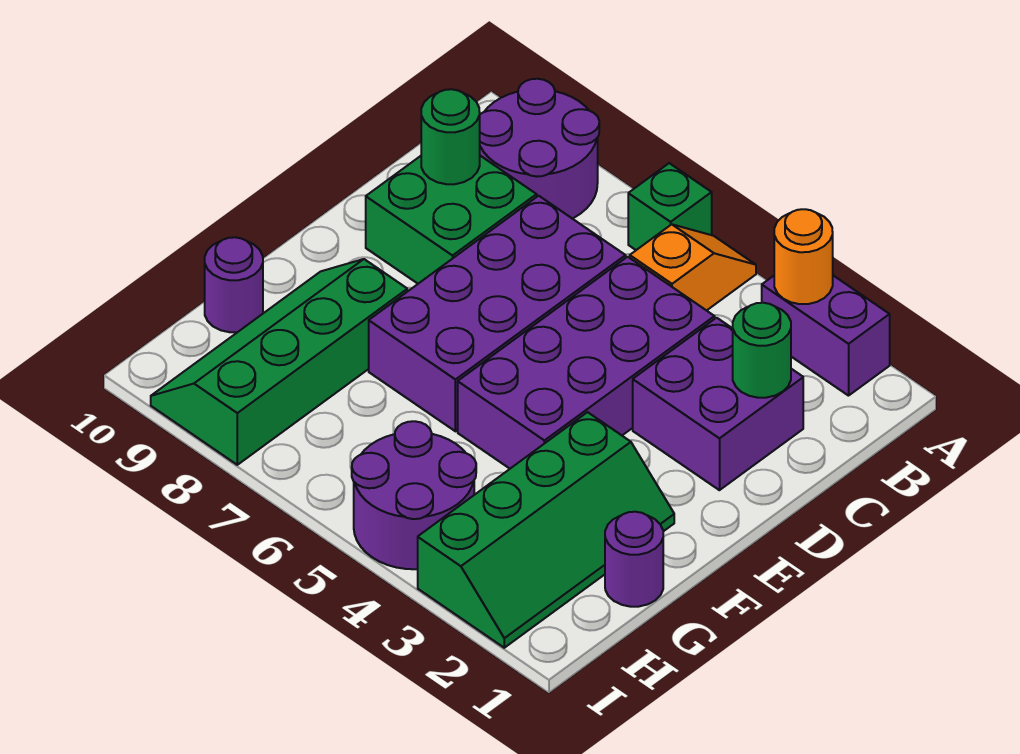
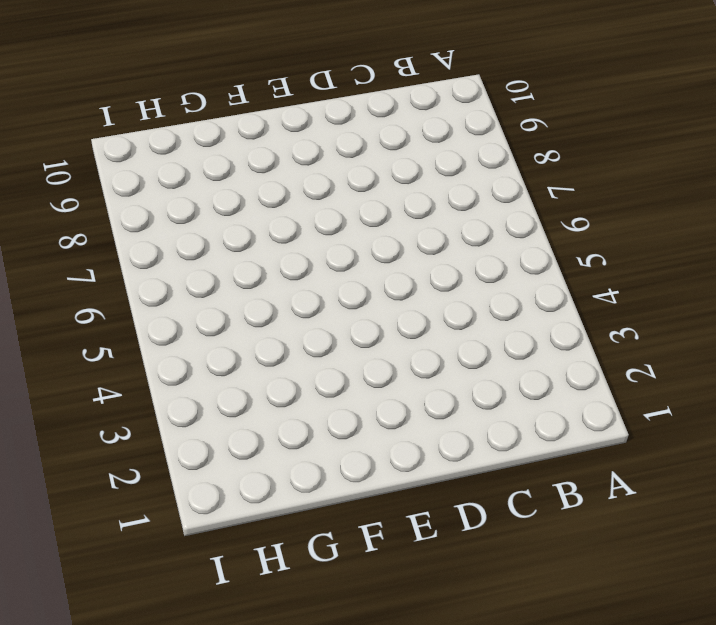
none -> purple brick A2:A3 level 1
none -> orange slope A5:B5 level 1 top B
none -> green brick A6 level 1

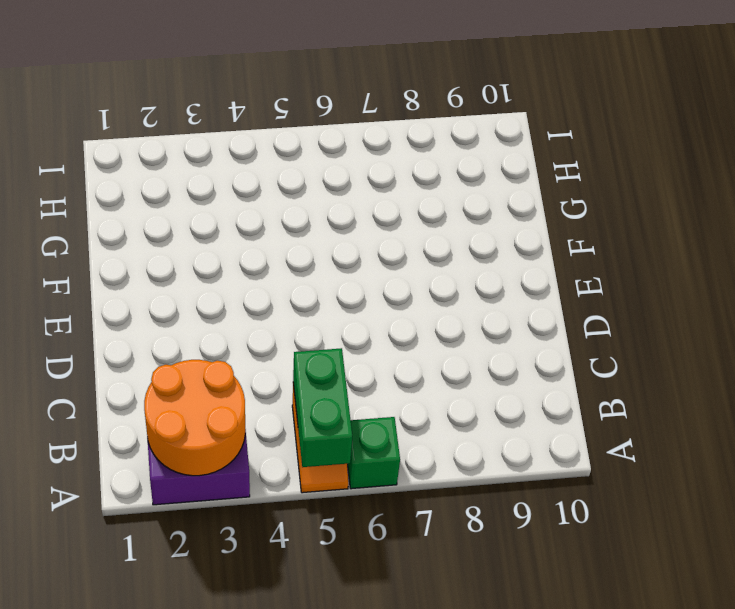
orange round brick A2:B3 level 2 -> orange round brick A3 level 2
green brick A5:B5 level 2 -> none
none -> purple round brick A8:B9 level 1
none -> purple brick C2:D3 level 1
none -> purple brick C4:F5 level 1

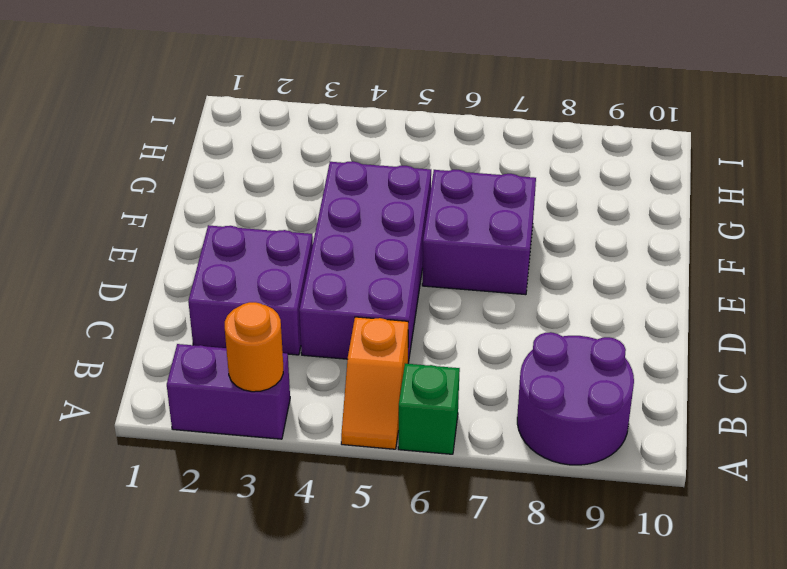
purple brick E6:F7 level 1 -> purple brick C6:F7 level 1
none -> green brick C8:D9 level 1
none -> green slope F2:I3 level 1 top 3
none -> green slope F8:I9 level 1 top 8

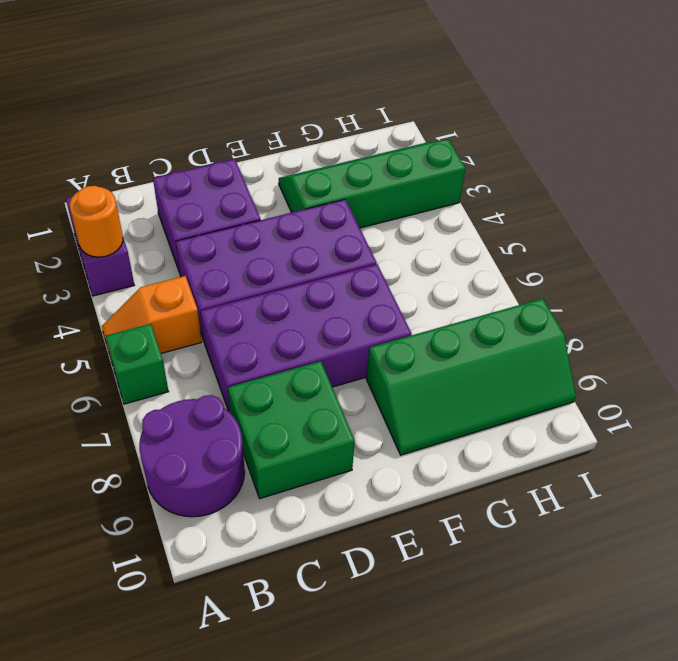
none -> purple round brick G1 level 1
none -> purple round brick G10 level 1
none -> purple round brick H4:I5 level 1

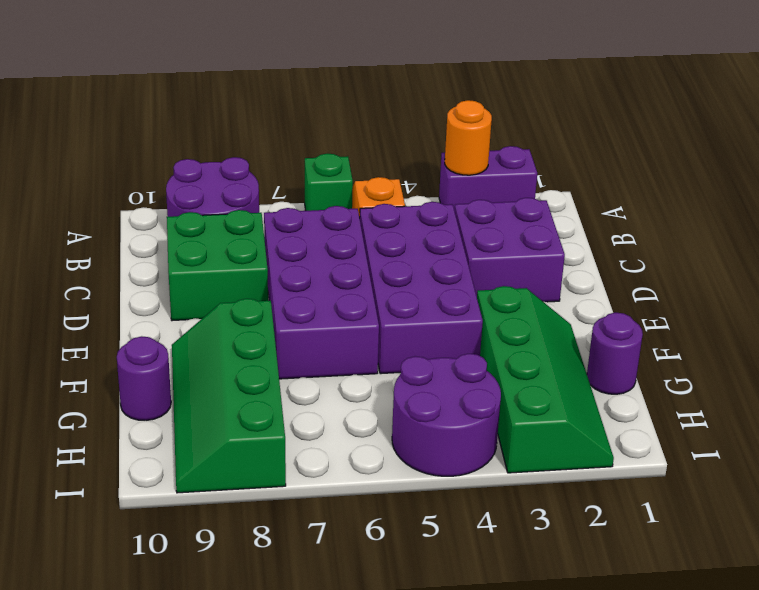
none -> green round brick C2 level 2
none -> green round brick C9 level 2

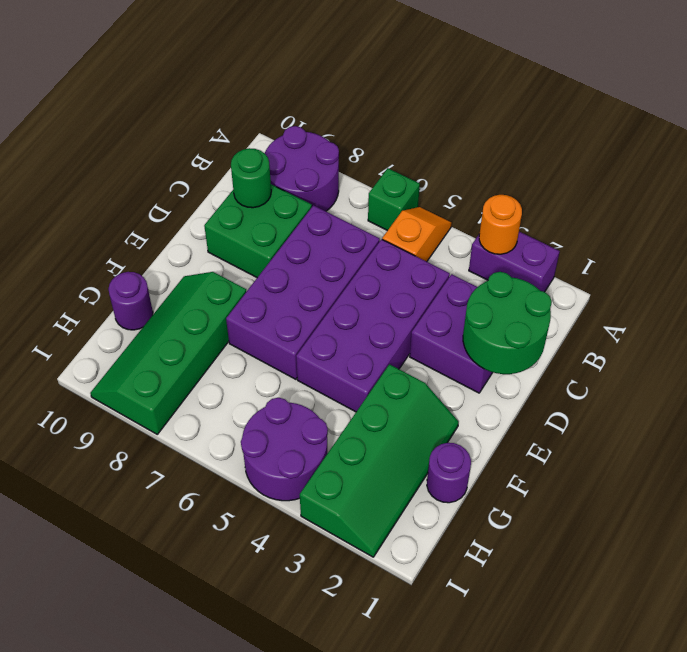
green round brick C1:D2 level 2 -> green round brick C2 level 2

